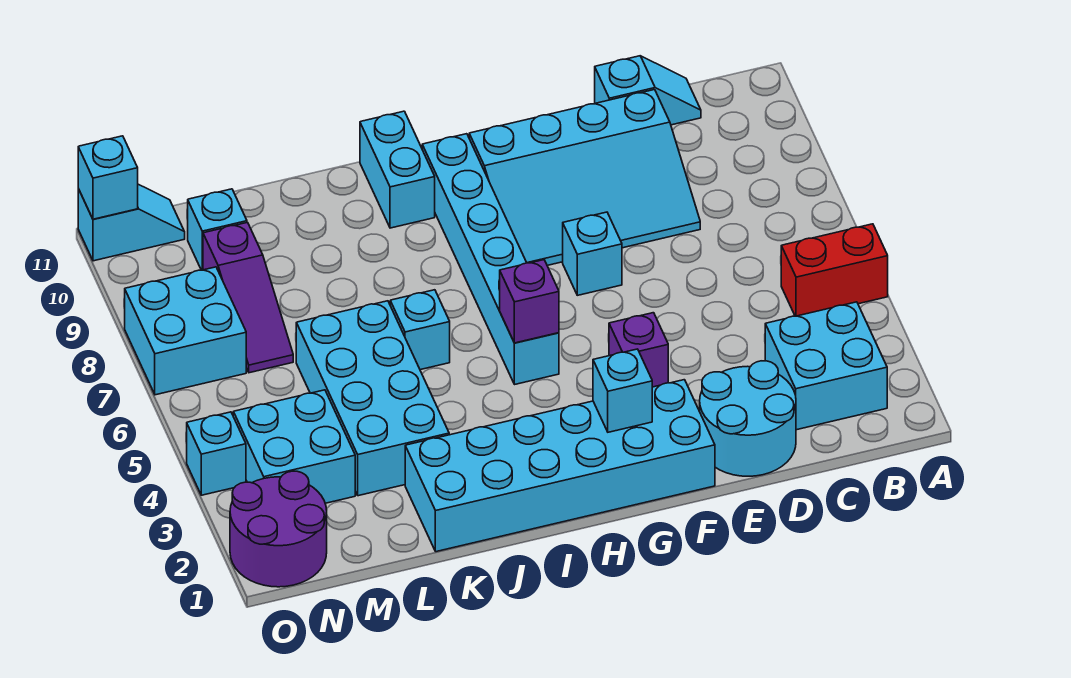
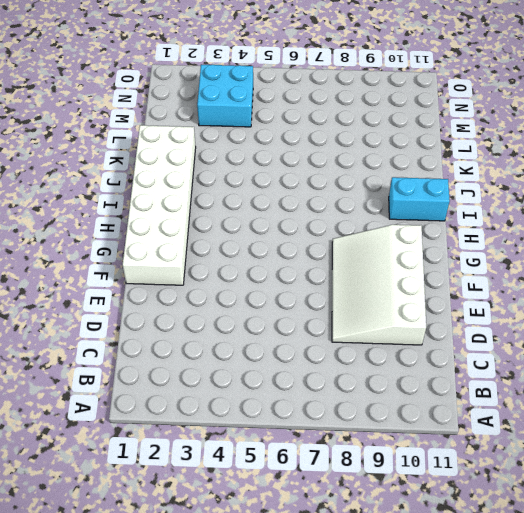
white slope D8:G10 level 1 top 10 -> cyan slope D8:G10 level 1 top 10
white brick F1:K2 level 1 -> cyan brick F1:K2 level 1
none -> red brick A5:B5 level 1
none -> cyan brick B2:C3 level 1
none -> cyan slope C11:D11 level 1 top D

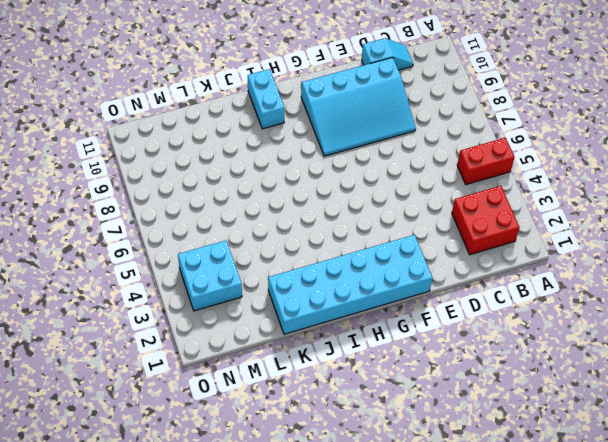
red brick B2:C3 level 1 -> cyan brick B2:C3 level 1
none -> cyan round brick D1:E2 level 1
none -> purple brick F4 level 1
none -> cyan brick F7 level 1

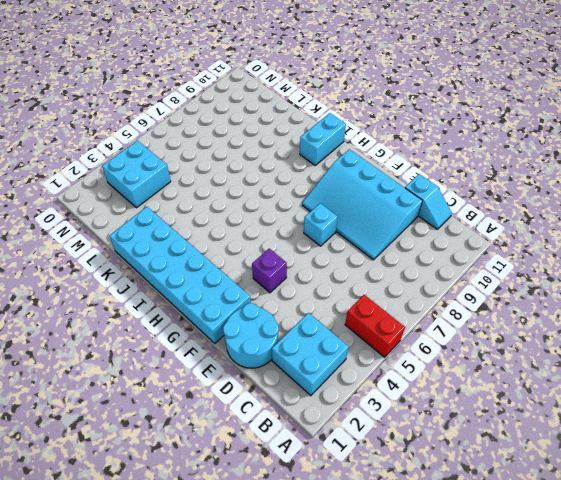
none -> cyan brick H5:H10 level 1
none -> cyan brick J6 level 1
none -> cyan brick K3:L6 level 1

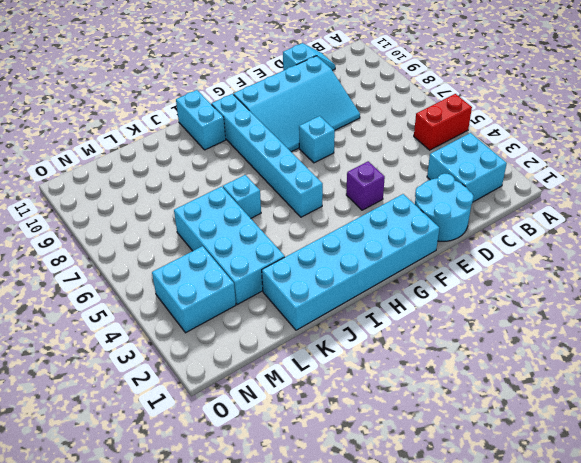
none -> purple slope M7:M9 level 1 top 9
none -> cyan brick M10 level 1
none -> purple round brick N1:O2 level 1

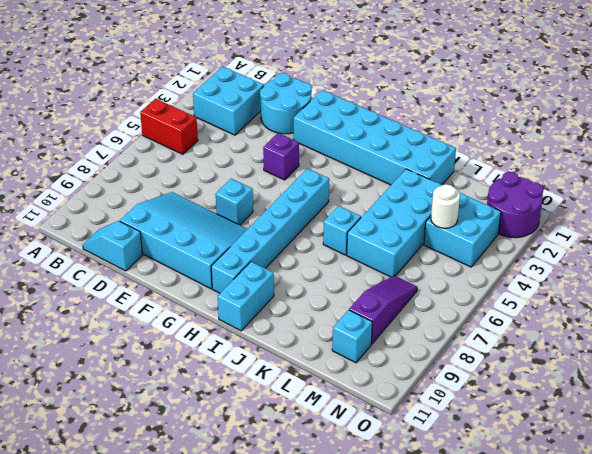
white round brick M4 level 2 -> none
none -> cyan brick N7:O8 level 1
none -> cyan slope N11:O11 level 1 top O
none -> cyan brick O4 level 1

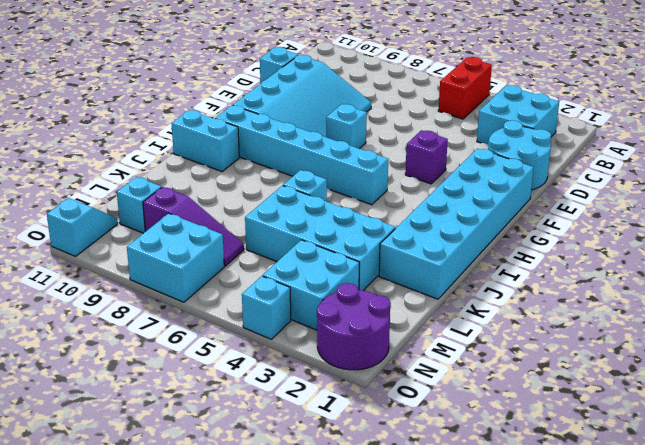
none -> cyan brick G2 level 2
none -> purple brick H5 level 2
none -> cyan brick O11 level 2

